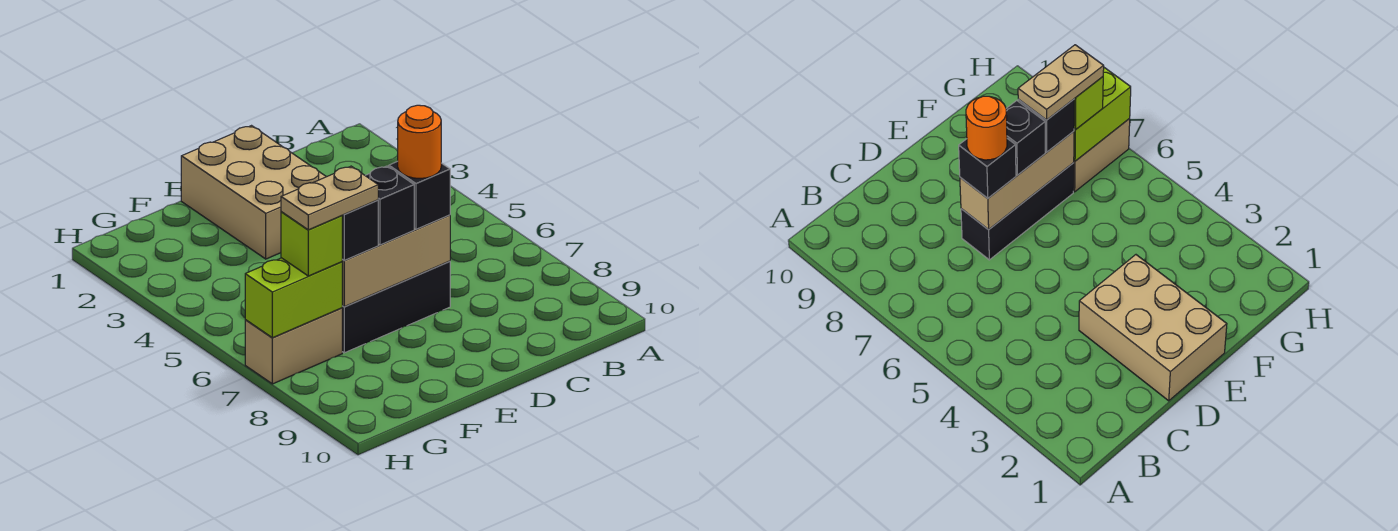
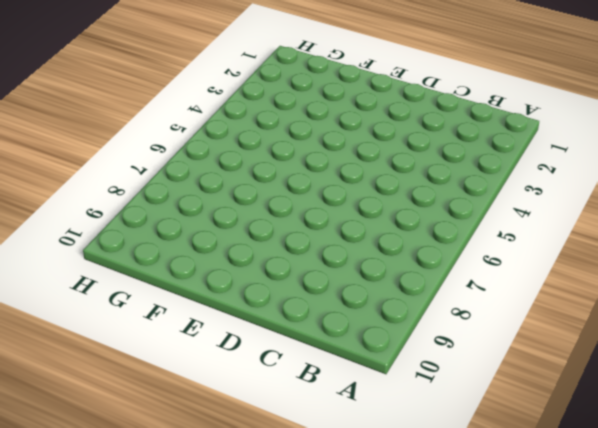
none -> tan brick D1:E3 level 1
none -> black brick D7:F7 level 1

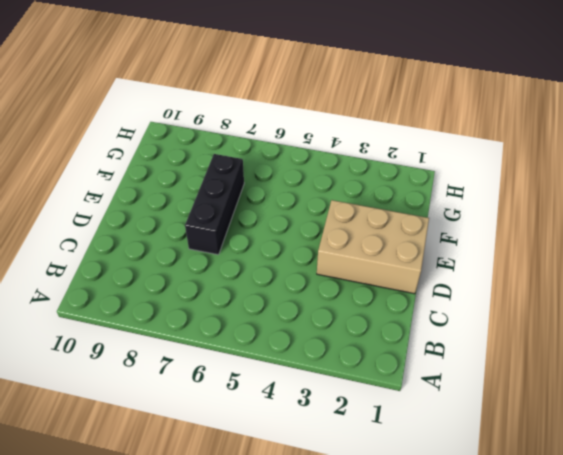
none -> tan brick G7:H7 level 1
none -> tan brick D7:F7 level 2

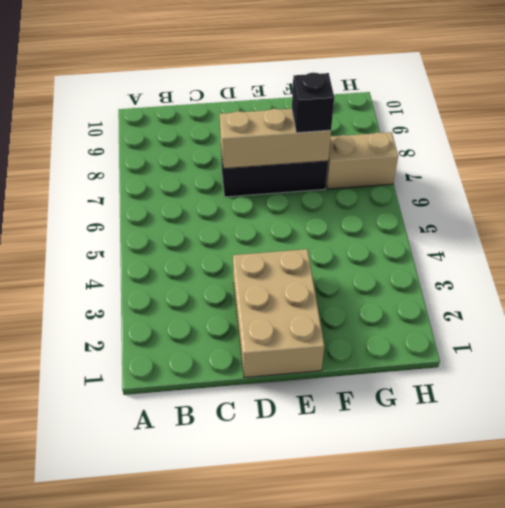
none -> lime brick G7:H7 level 2
none -> black brick D7 level 3

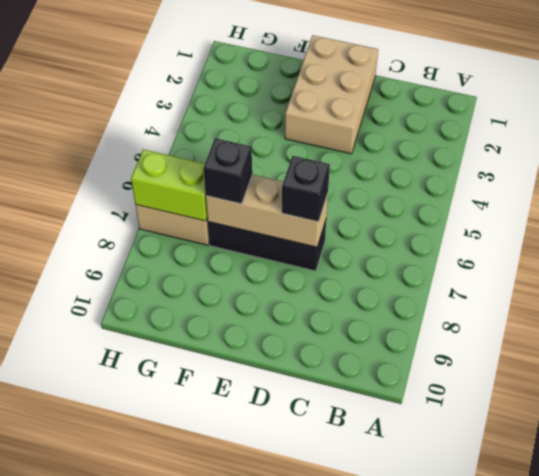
none -> black brick E7 level 3
none -> lime brick G7 level 3

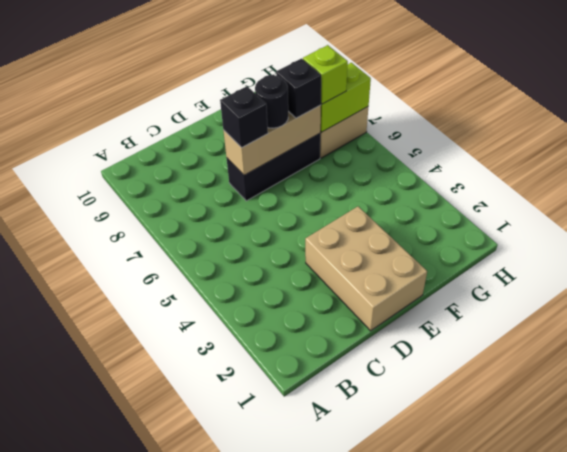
black round brick E7 level 3 -> black brick E7 level 3
none -> orange round brick D7 level 4
none -> tan plate F7:G7 level 4

